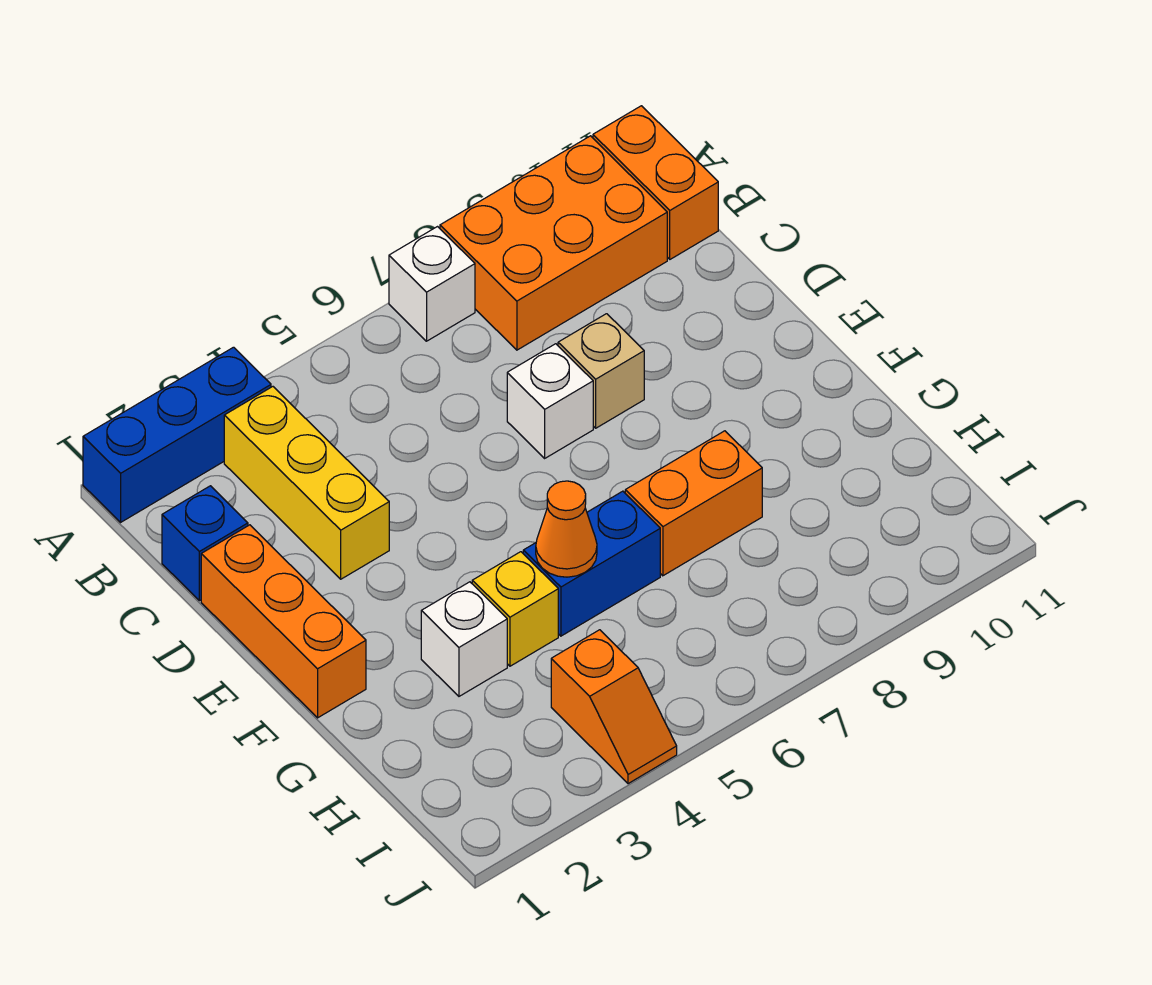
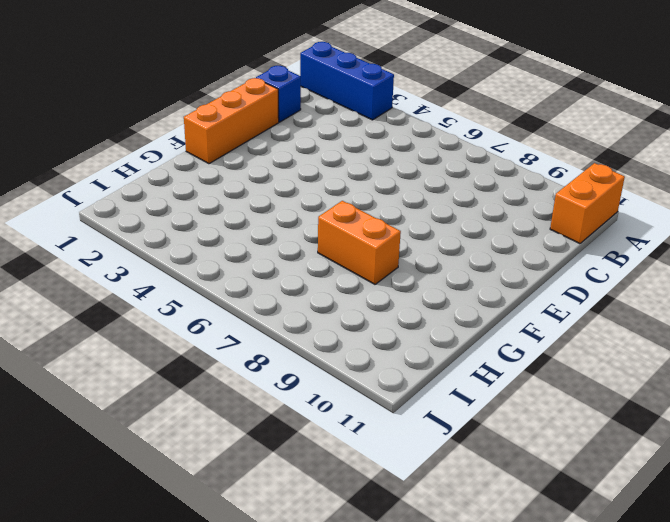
none -> white brick A7 level 1
none -> orange brick A8:B10 level 1
none -> yellow brick B3:D3 level 1

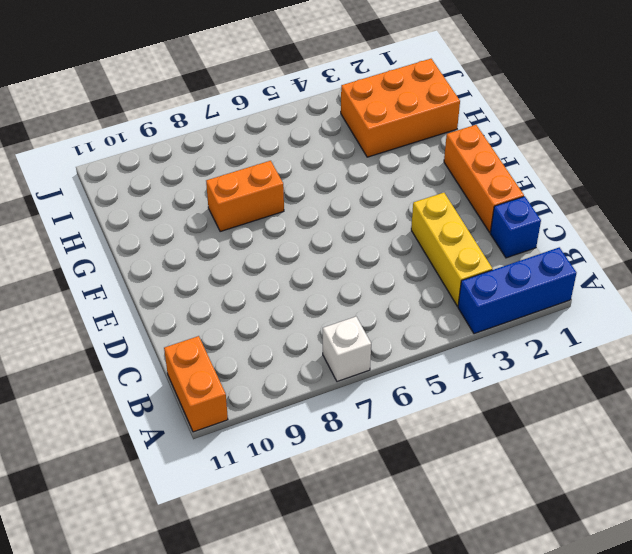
orange brick H1:I3 level 1 -> orange brick A8:B10 level 1
none -> white brick D7 level 1
none -> tan brick D8 level 1
none -> white brick G3 level 1

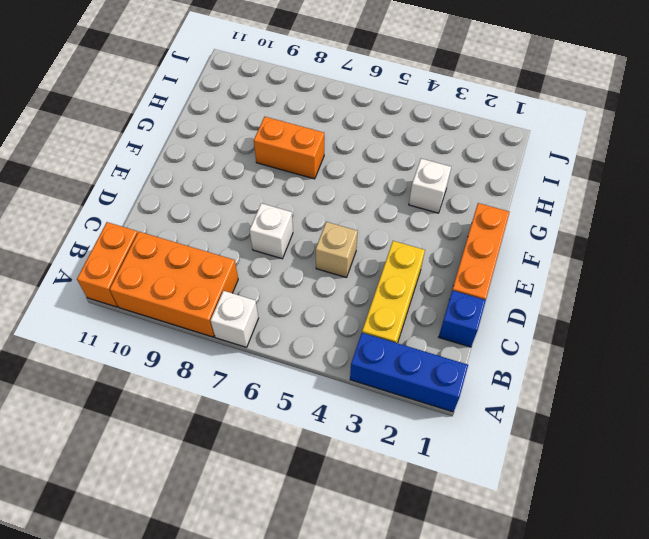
tan brick D5 level 1 -> tan brick D8 level 1
none -> yellow brick G4 level 1
none -> blue brick G5:G6 level 1
none -> orange slope I4:J4 level 1 top I

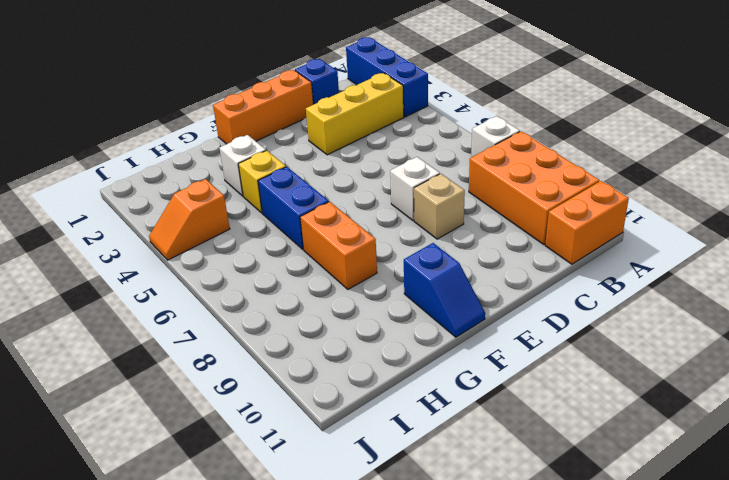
blue slope F10:F11 level 1 top 10 -> none
none -> orange cone G5 level 2

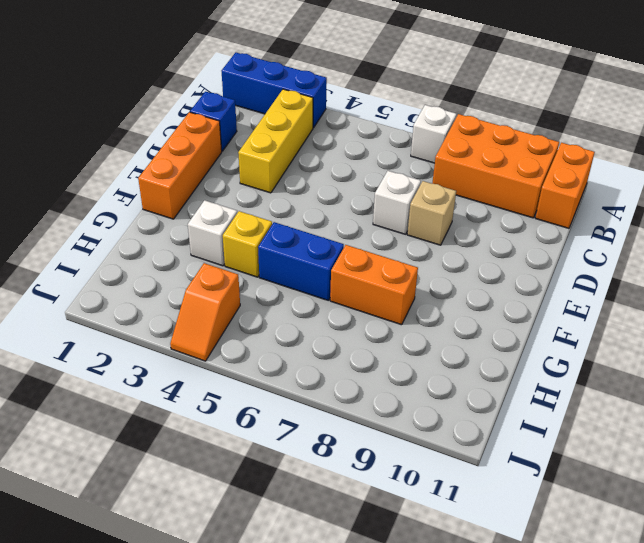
none -> orange cone G5 level 2

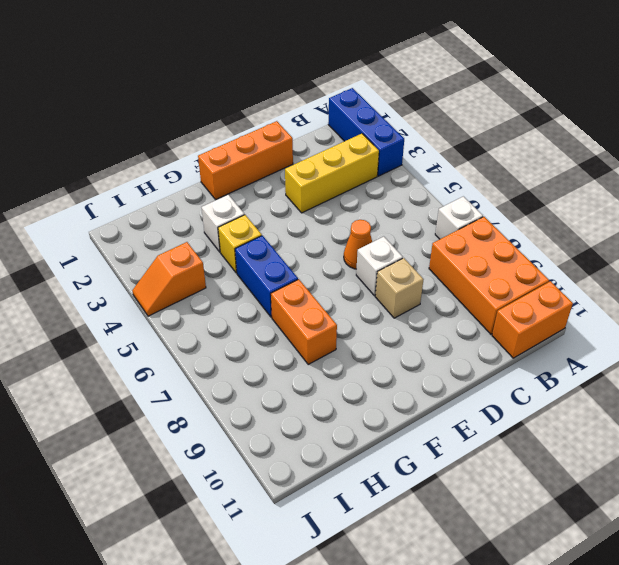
orange cone D6 level 1 -> orange cone G5 level 2
none -> blue brick C1 level 1

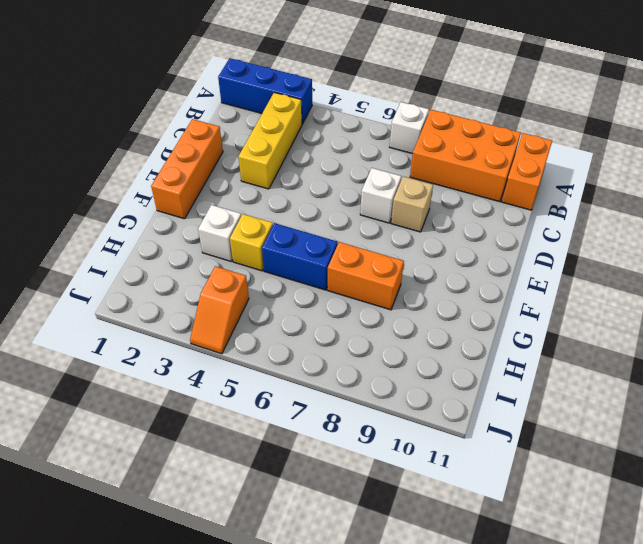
none -> blue brick C1 level 1
none -> orange cone G5 level 2

